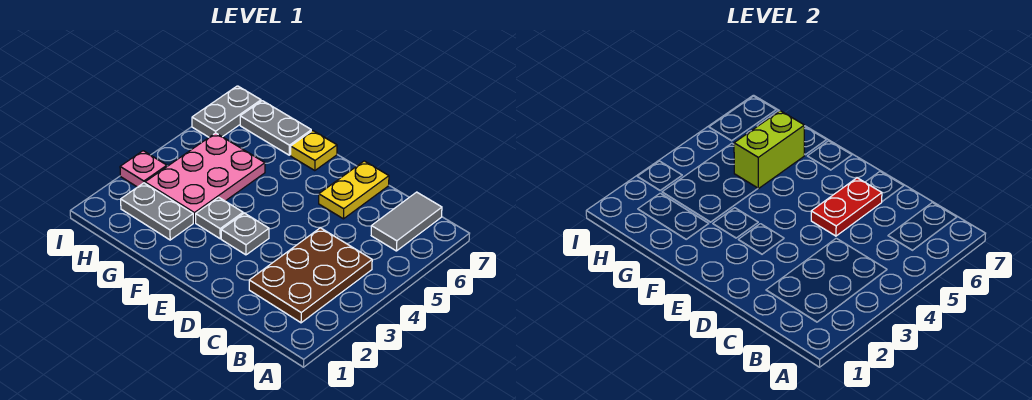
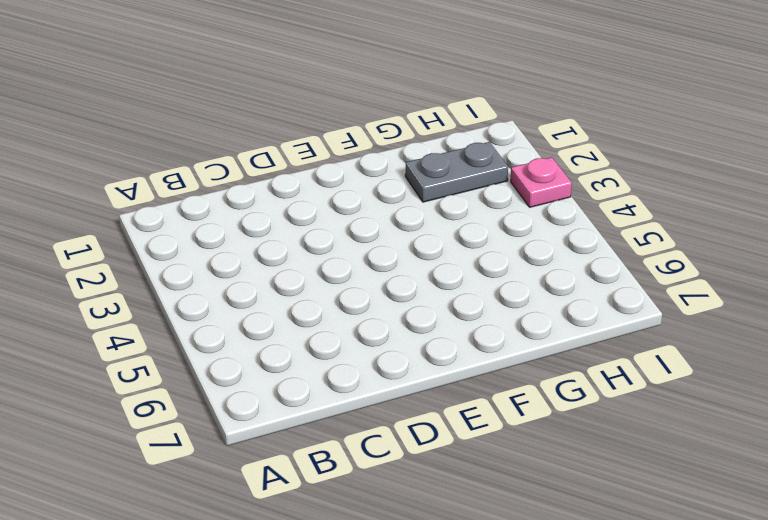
none -> brown plate B2:C4 level 1
none -> grey tile B6:B7 level 1
none -> yellow plate D6:D7 level 1

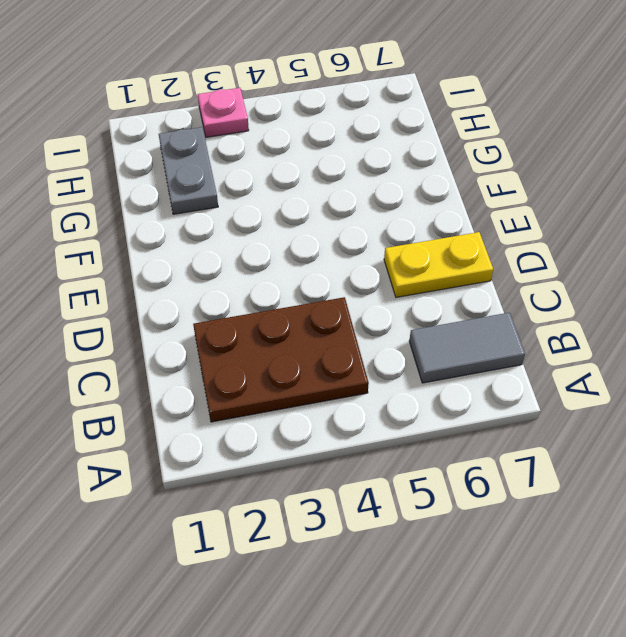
none -> grey plate E3 level 1
none -> grey plate F3 level 1
none -> yellow plate F7 level 1

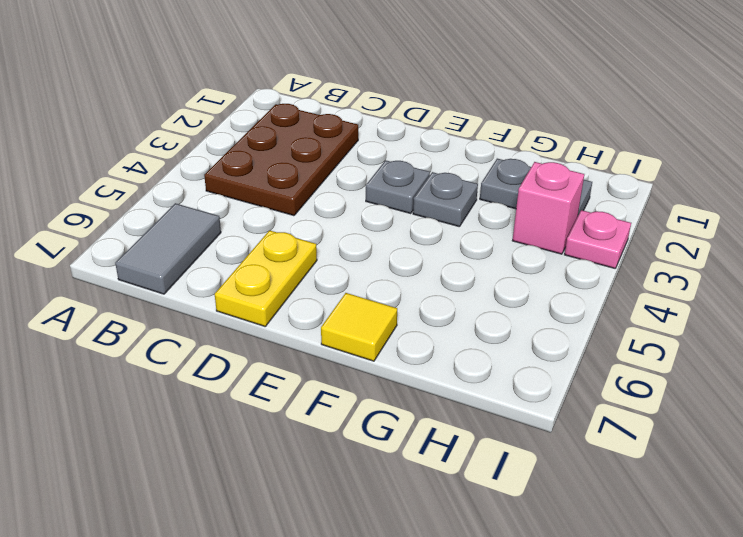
yellow tile F7 level 1 -> yellow plate F7 level 1
pink brick H3 level 1 -> pink plate G3:H5 level 1
none -> grey plate G7:H7 level 1
none -> grey plate I6:I7 level 1
none -> red plate D5:D6 level 2

